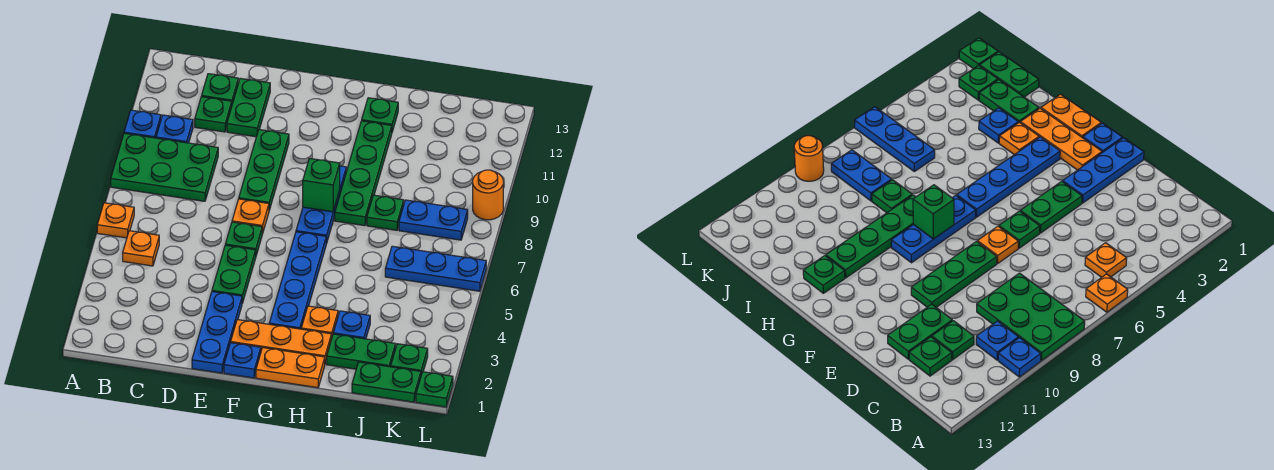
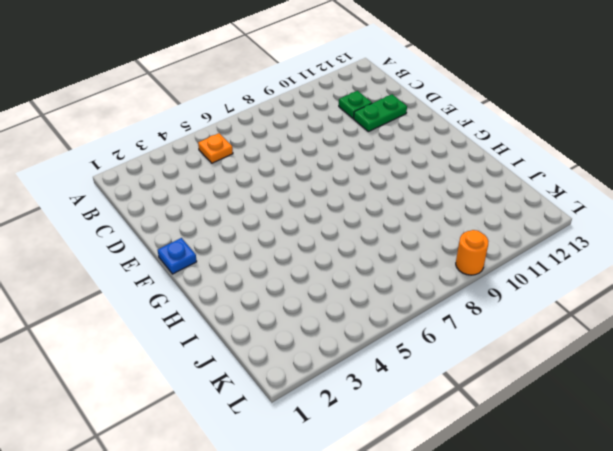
none -> orange plate A6 level 1
none -> green plate A8:C9 level 1
none -> blue plate A10 level 1
none -> blue plate B10 level 1

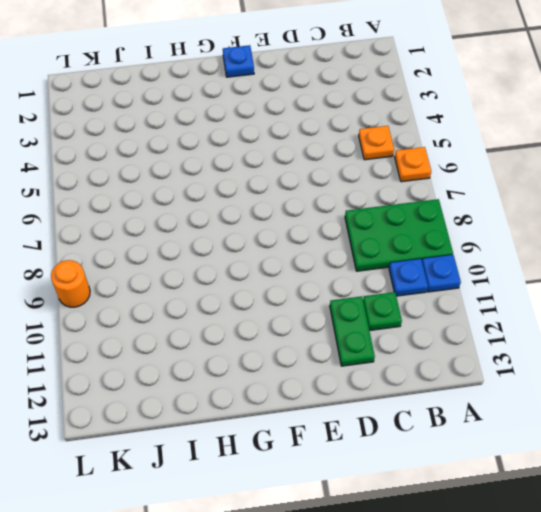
none -> green plate C12 level 1
none -> blue plate E1:E3 level 1
none -> green plate E4:E5 level 1
none -> green plate E6 level 1

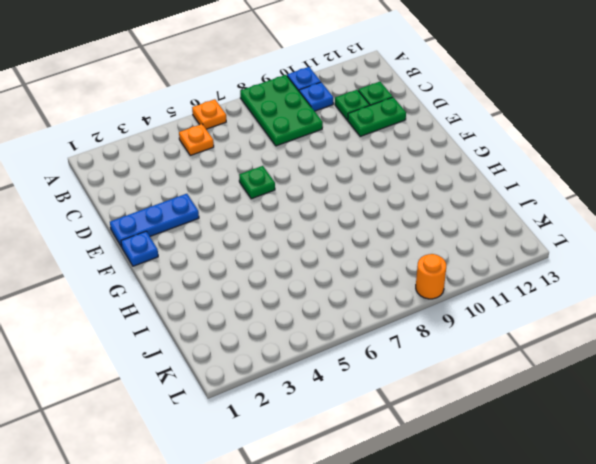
none -> green plate E4:E5 level 1
none -> orange plate E7 level 1
none -> green plate E8:E10 level 1
none -> orange plate F2:H2 level 1

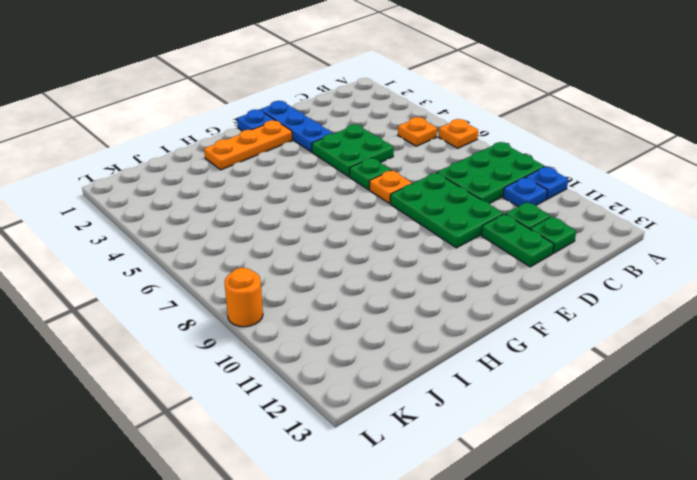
green plate D4:E5 level 1 -> green plate E4:E5 level 1
green plate D8:E10 level 1 -> green plate E8:E10 level 1
none -> orange plate G1:H1 level 1
none -> blue plate G3:G6 level 1
none -> blue plate G7:G9 level 1
none -> orange plate H3 level 1

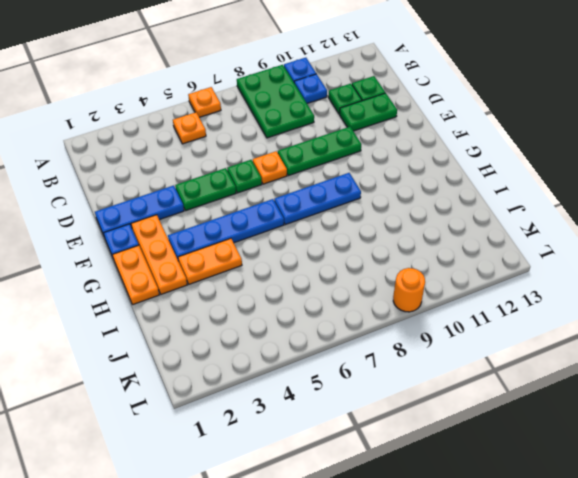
orange plate H3:H4 level 1 -> orange plate H3 level 1
none -> green plate H8:H11 level 1
none -> green plate H12 level 1
none -> green plate I2:J2 level 1
none -> blue plate I3 level 1

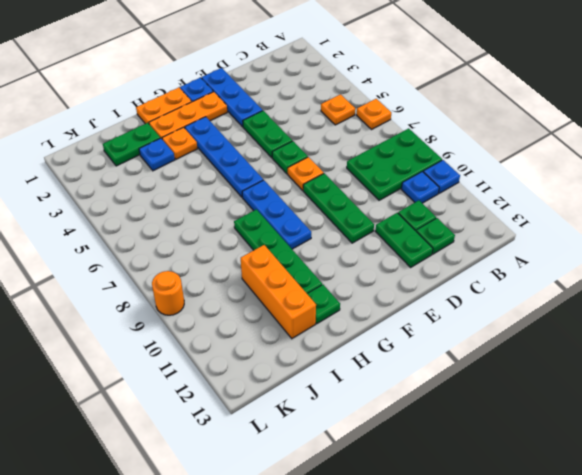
orange brick I10:I12 level 1 -> none
none -> green plate I8 level 1
none -> green plate J1:K1 level 1
none -> blue plate J6:L6 level 1
none -> blue plate J8:K8 level 1

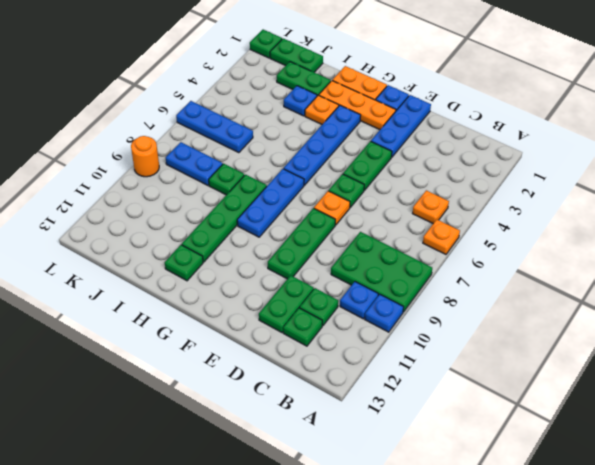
none -> green plate K2 level 1
none -> green brick G8 level 2

